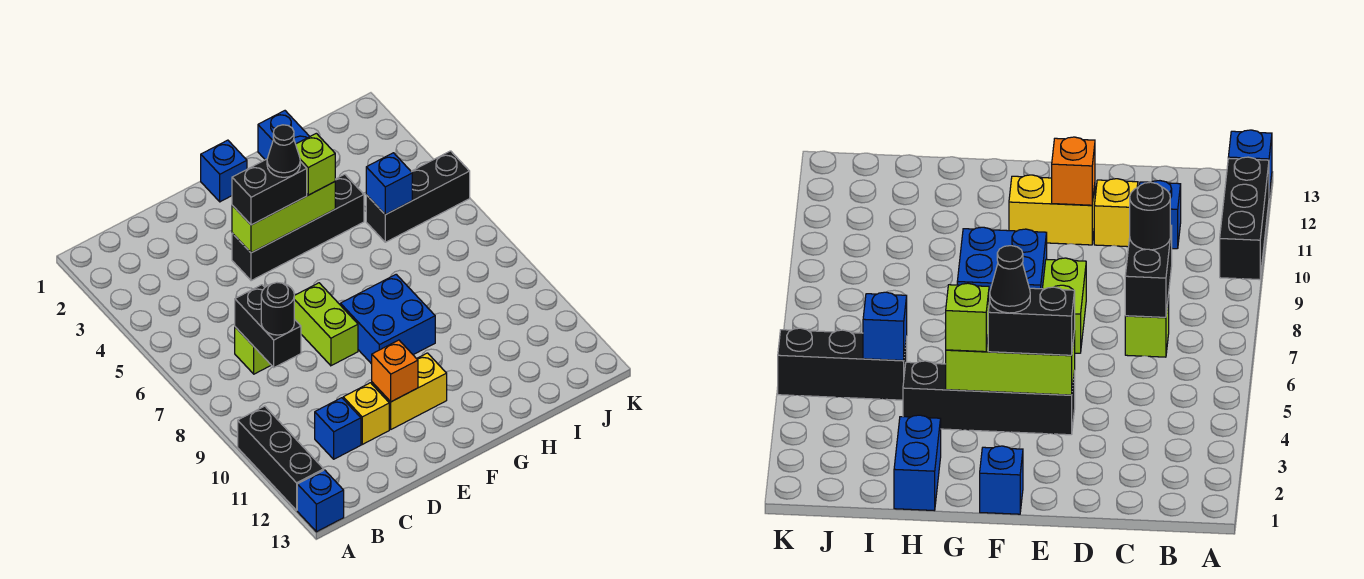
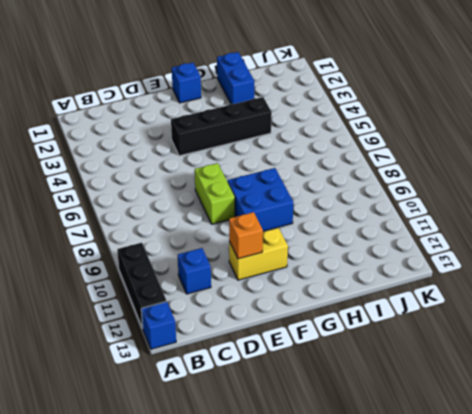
none -> lime brick C7 level 1
none -> yellow brick D11 level 1
none -> black brick I5:K5 level 1

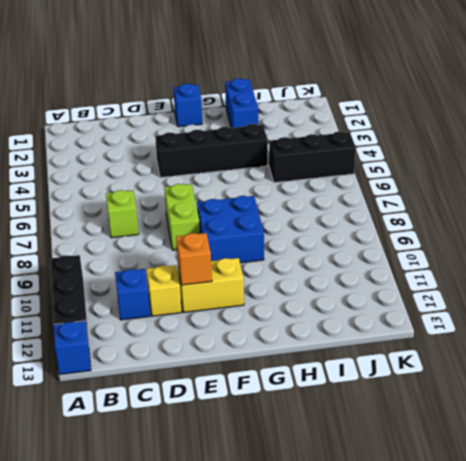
none -> black brick C7:C8 level 2
none -> lime brick E4:G4 level 2
none -> blue brick I5 level 2

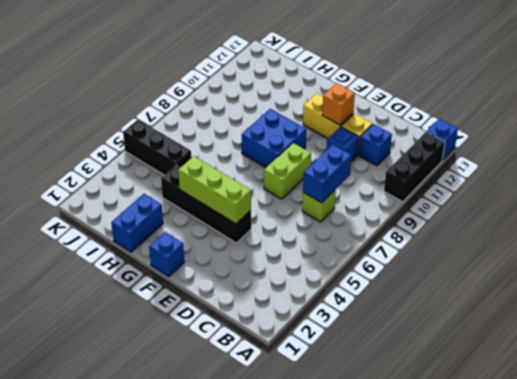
blue brick C7:C8 level 2 -> black brick C7:C8 level 2
blue brick D10 level 1 -> blue brick I5 level 2
none -> black round brick C8 level 3
none -> black brick E4:F4 level 3
none -> lime brick G4 level 3

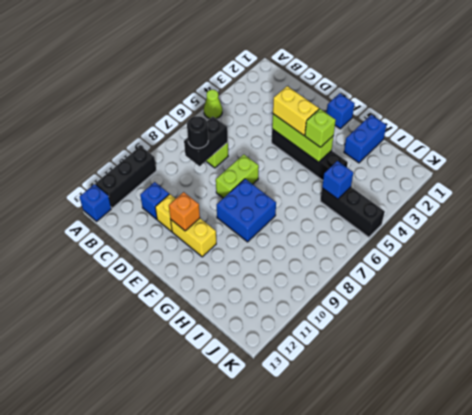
lime cone A5 level 1 -> none
yellow brick E4:F4 level 3 -> black brick E4:F4 level 3
none -> black cone F4 level 4

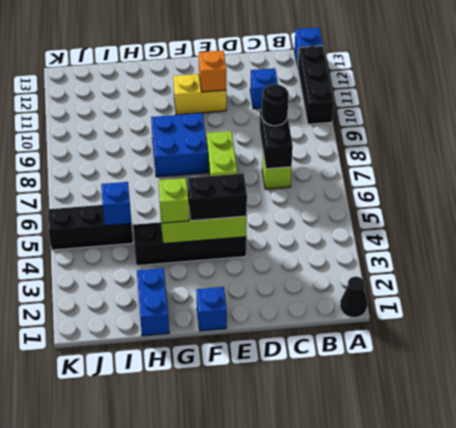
black cone A1 level 1 -> black cone F4 level 4
none -> yellow brick D11 level 1

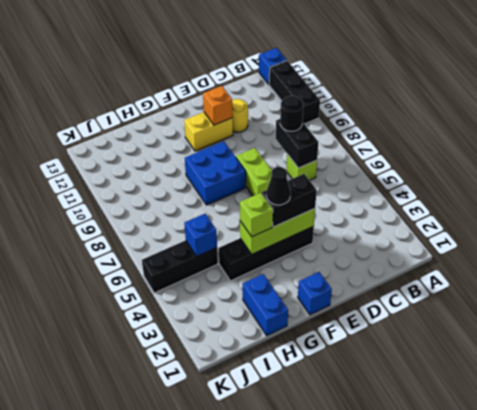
yellow round brick D11 level 1 -> yellow brick D11 level 1
none -> blue brick C11 level 1

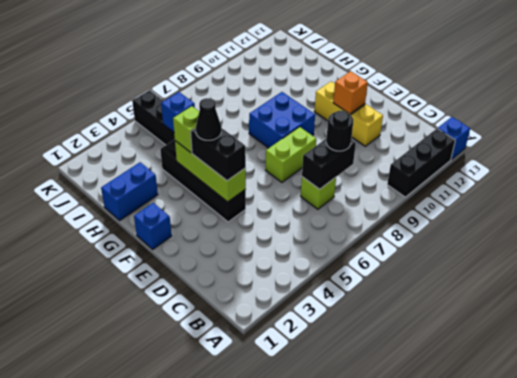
none -> blue brick C11 level 1

